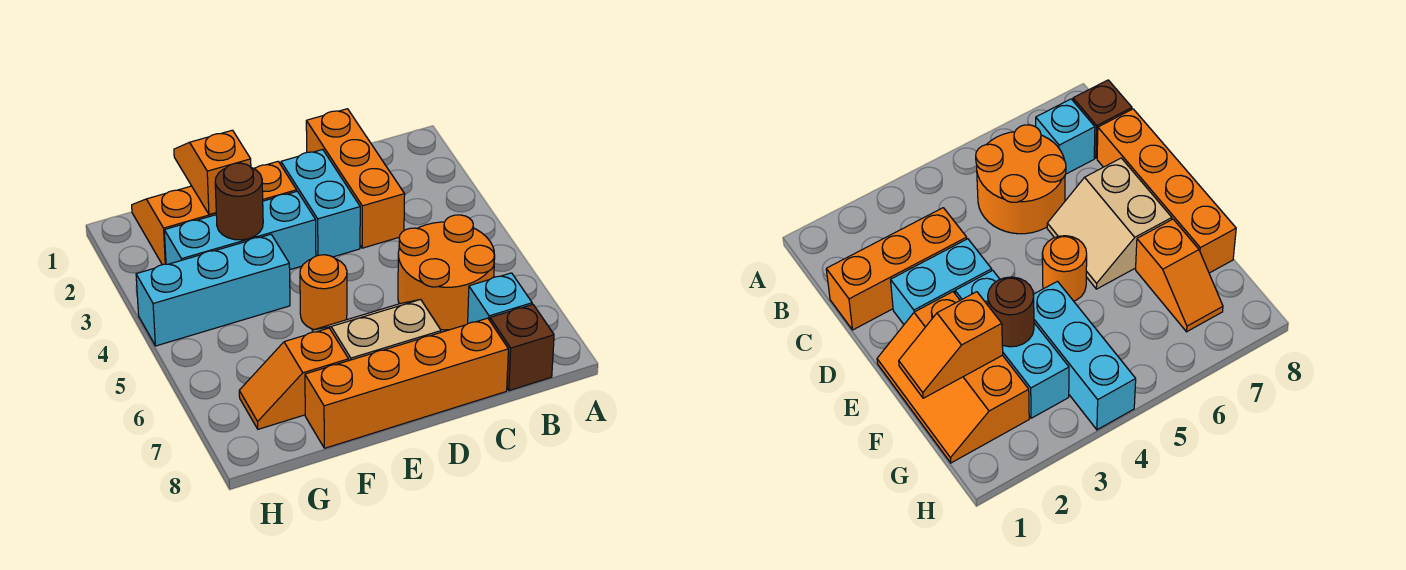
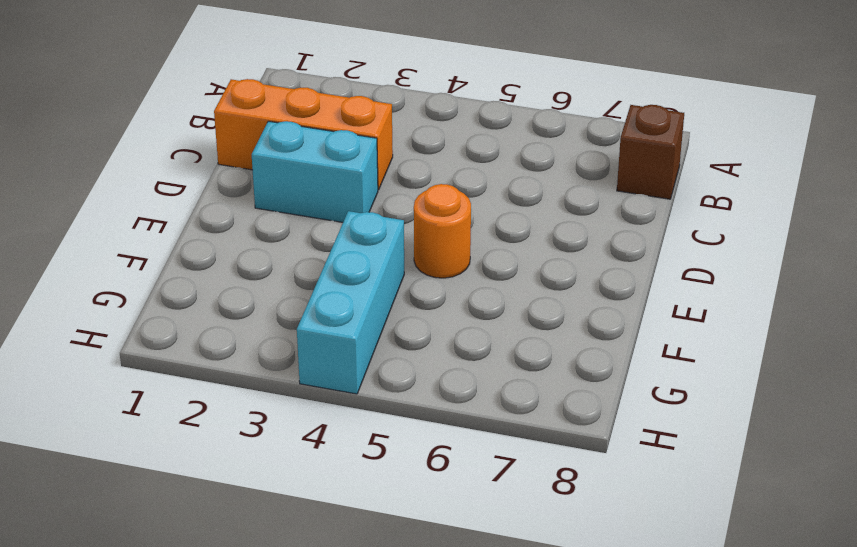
none -> orange round brick B5:C6 level 1
none -> cyan brick B7 level 1
none -> orange brick C8:F8 level 1

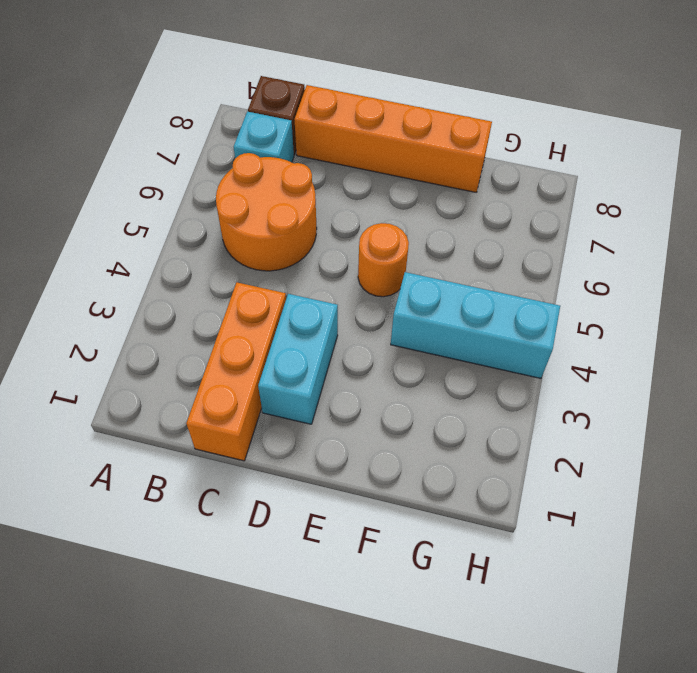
none -> tan slope D6:E7 level 1 top 7
none -> orange slope E1:G2 level 1 top 2
none -> cyan brick E3:G3 level 1

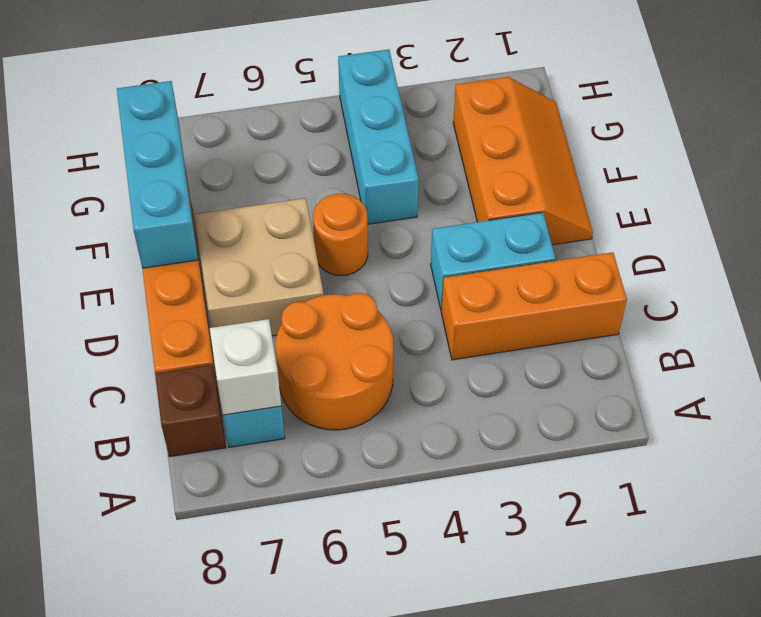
white brick B7 level 2 -> none
tan brick D6:E7 level 1 -> tan slope D6:E7 level 1 top 7
cyan brick E8:G8 level 2 -> cyan brick E3:G3 level 1
none -> orange slope F7:G7 level 1 top F
none -> orange slope F1:F2 level 2 top 2
none -> brown round brick F3 level 2

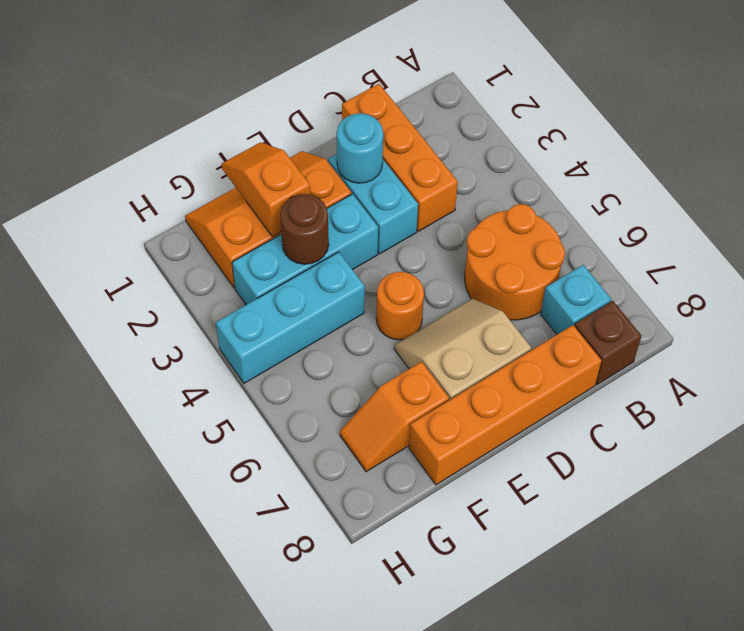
cyan round brick D2 level 2 -> none

